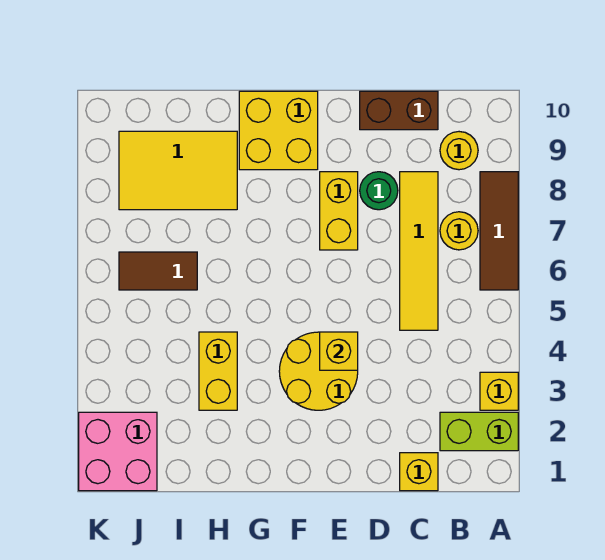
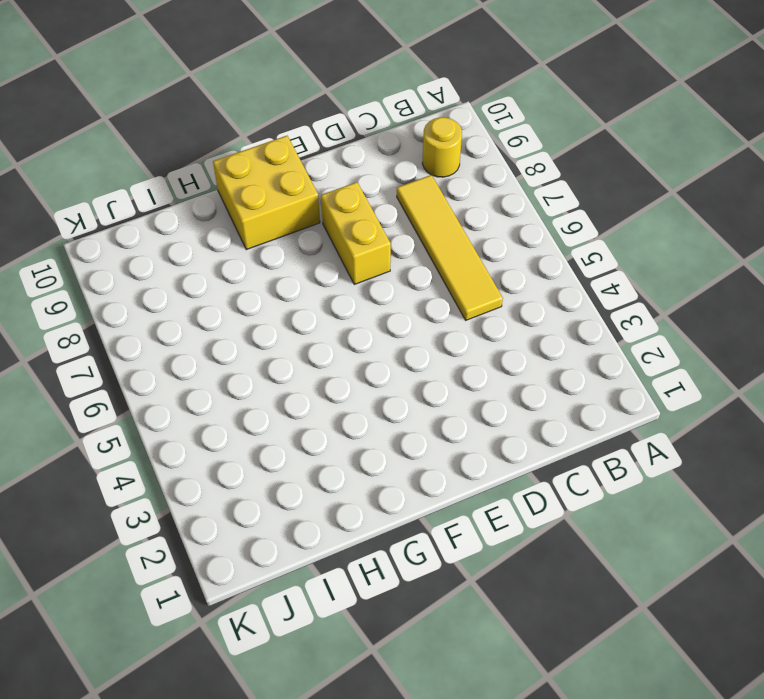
none -> lime brick A2:B2 level 1
none -> yellow brick A3 level 1
none -> brown tile A6:A8 level 1

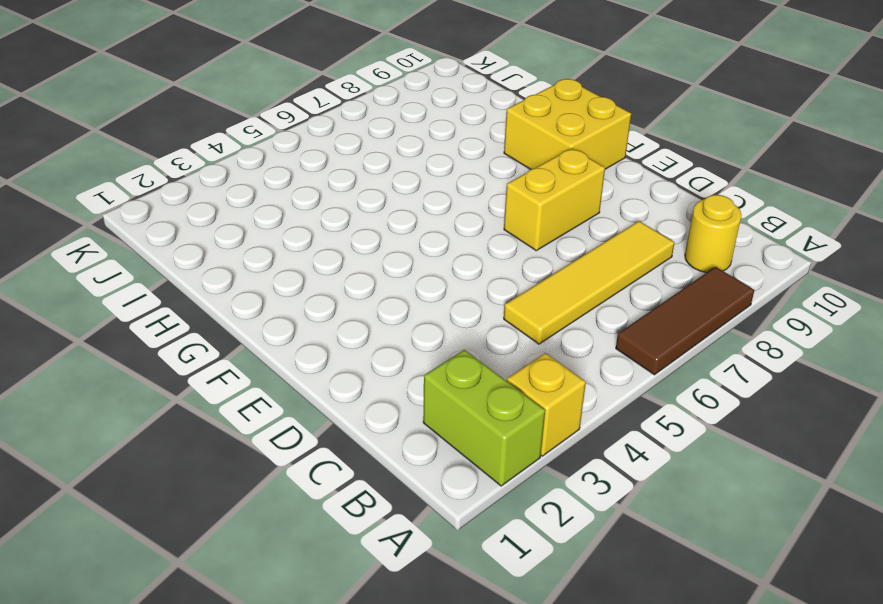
none -> yellow round brick B7 level 1
none -> yellow brick C1 level 1
none -> brown brick C10:D10 level 1

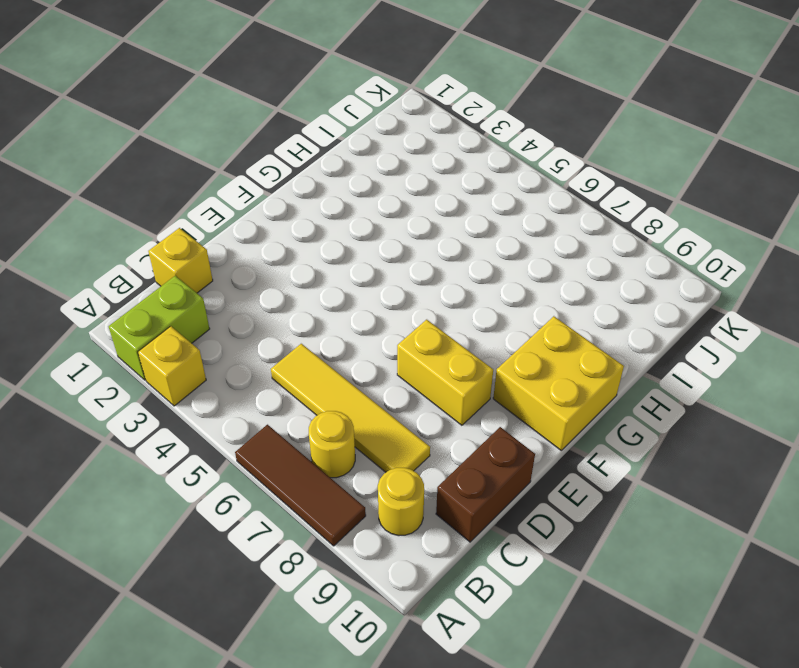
none -> green round brick D8 level 1
none -> yellow round brick E3:F4 level 1
none -> yellow brick H3:H4 level 1

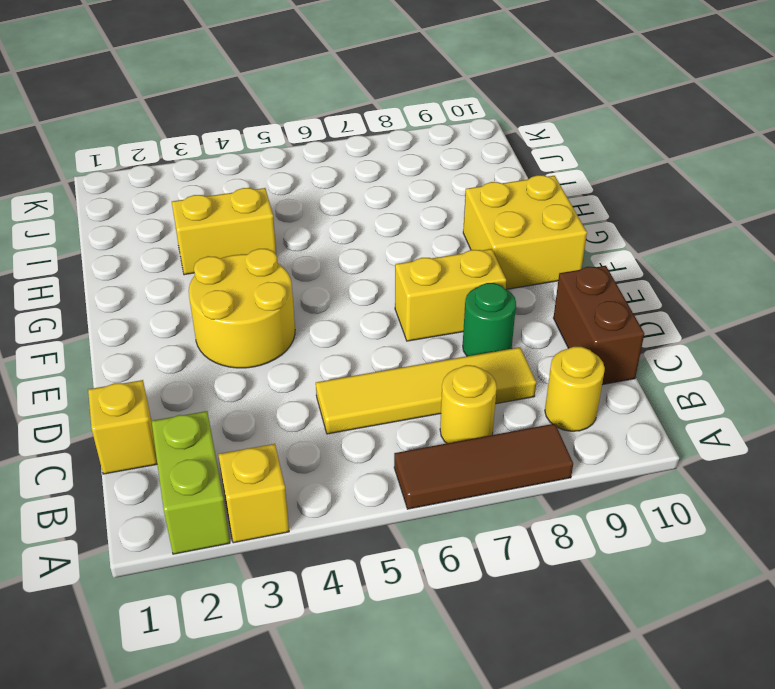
none -> yellow tile H8:J9 level 1
none -> brown tile I6:J6 level 1
none -> pink brick J1:K2 level 1

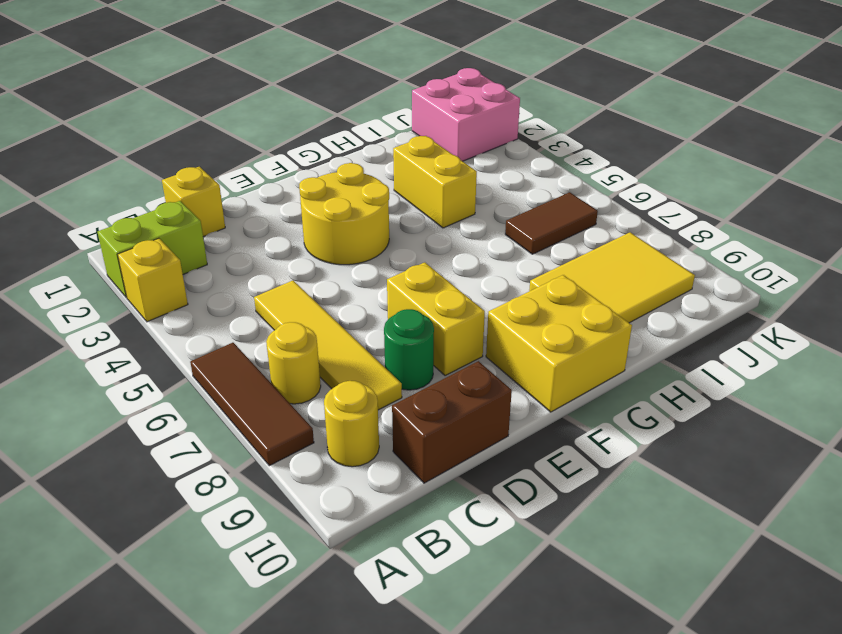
none -> yellow brick E4 level 2

